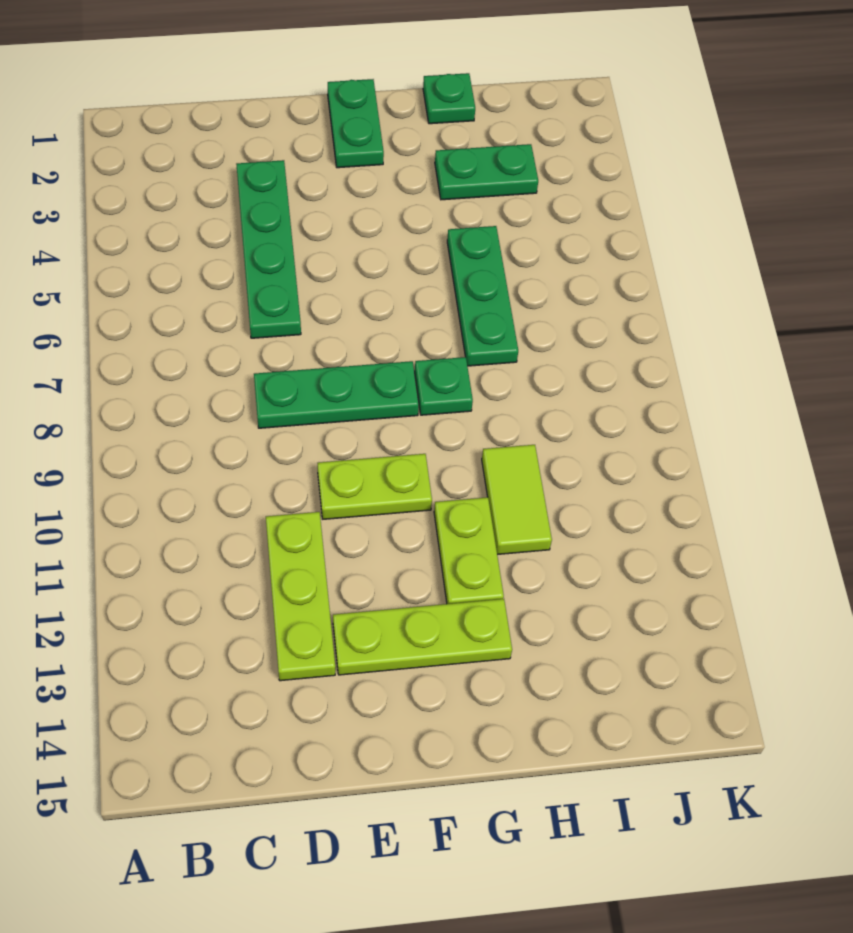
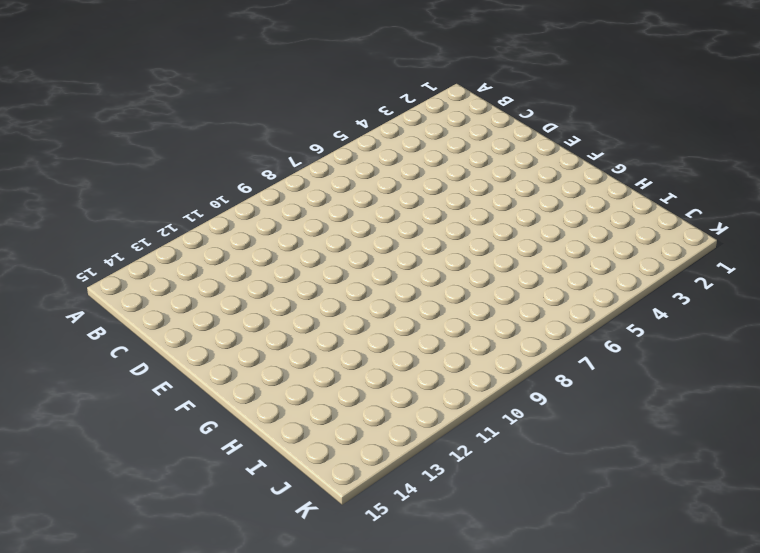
none -> green plate D3:D6 level 1
none -> green plate D8:F8 level 1
none -> lime plate D11:D13 level 1

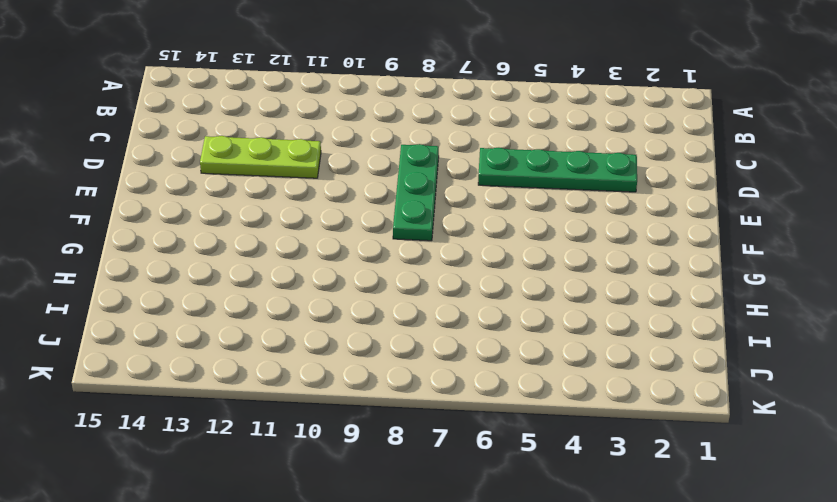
none -> lime plate E10:F10 level 1
none -> lime plate E13:G13 level 1
none -> green plate F1:F2 level 1

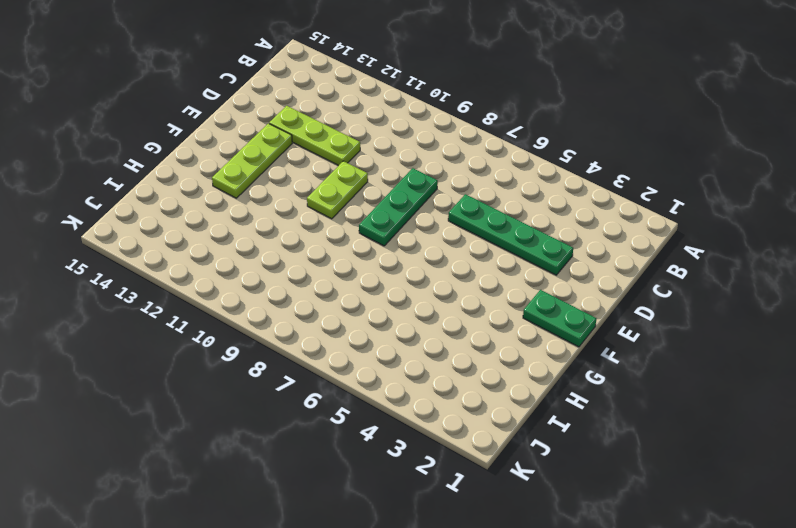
none -> green plate G8 level 1
none -> lime plate G11:G12 level 1
none -> green plate H1 level 1

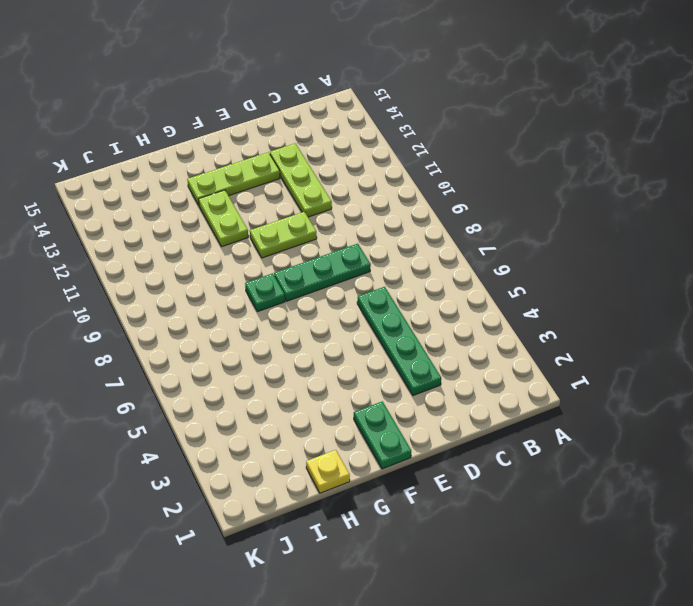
yellow plate H1 level 1 -> green plate H1 level 1
none -> green plate H3:I3 level 1
none -> green plate H5:H7 level 1
none -> lime tile H10:H11 level 1

